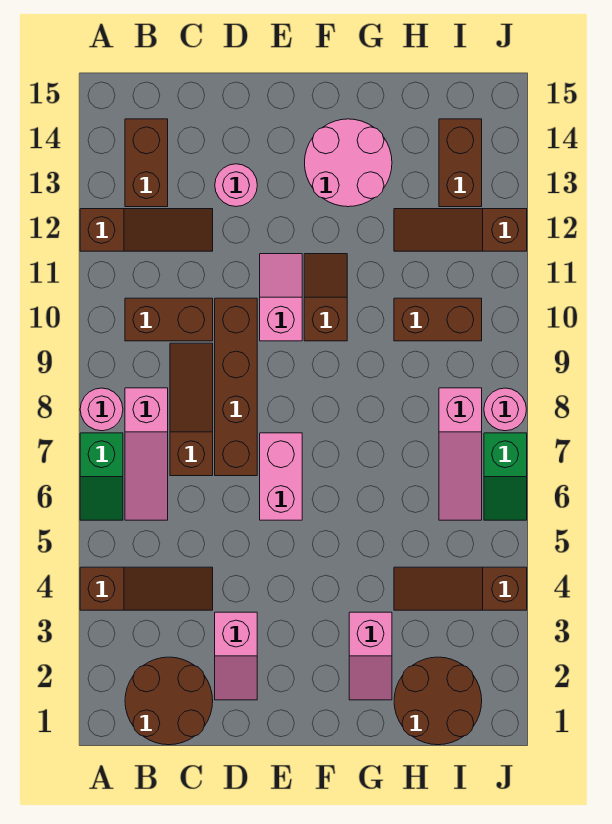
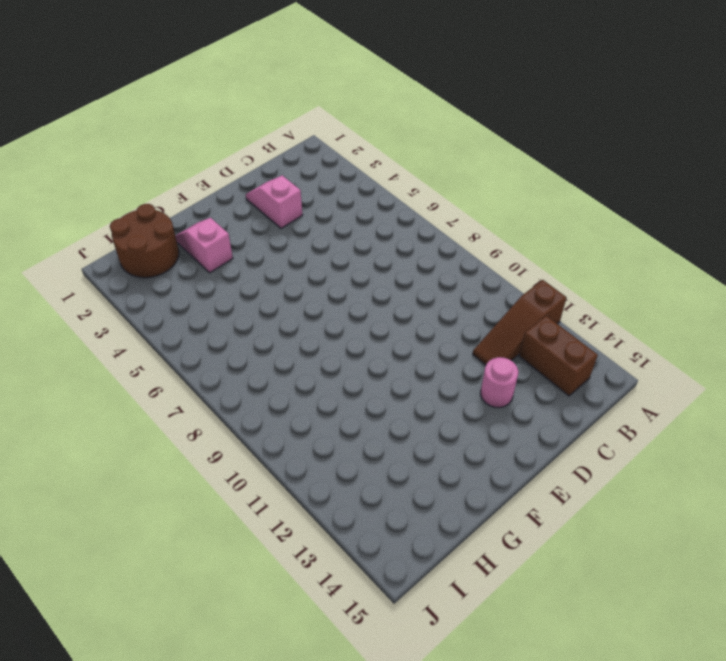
none -> brown slope A4:C4 level 1 top A
none -> green slope A6:A7 level 1 top 7
none -> pink round brick A8 level 1

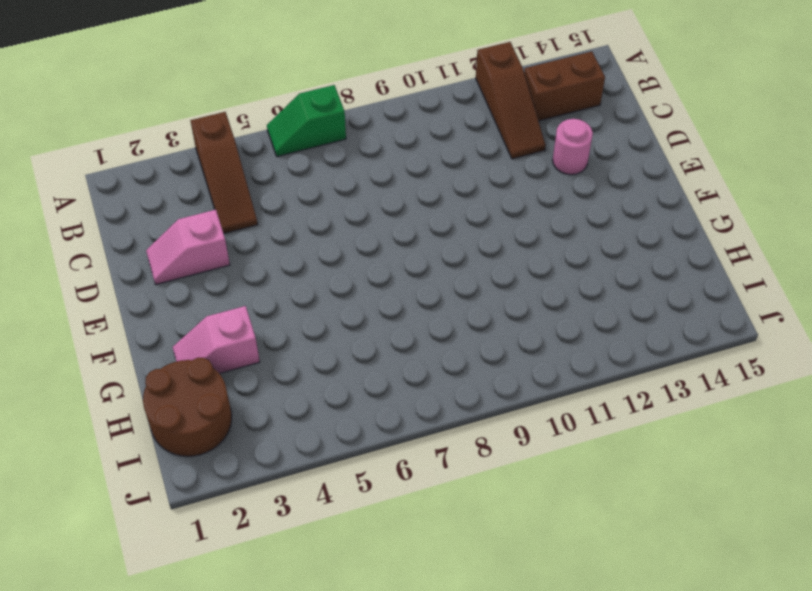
none -> pink round brick A8 level 1
none -> brown round brick B1:C2 level 1
none -> pink slope B6:B8 level 1 top 8

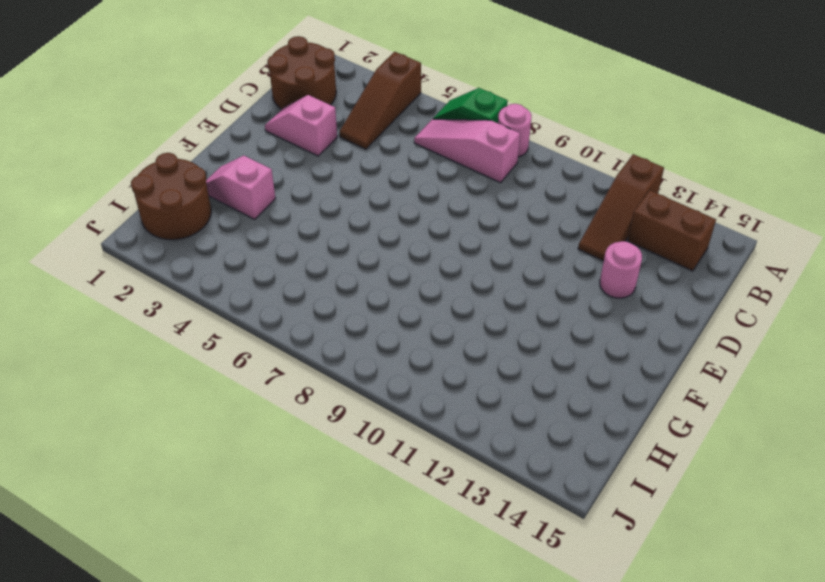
none -> brown brick B10:C10 level 1
none -> brown slope C7:C9 level 1 top 7
none -> brown brick D7:D10 level 1

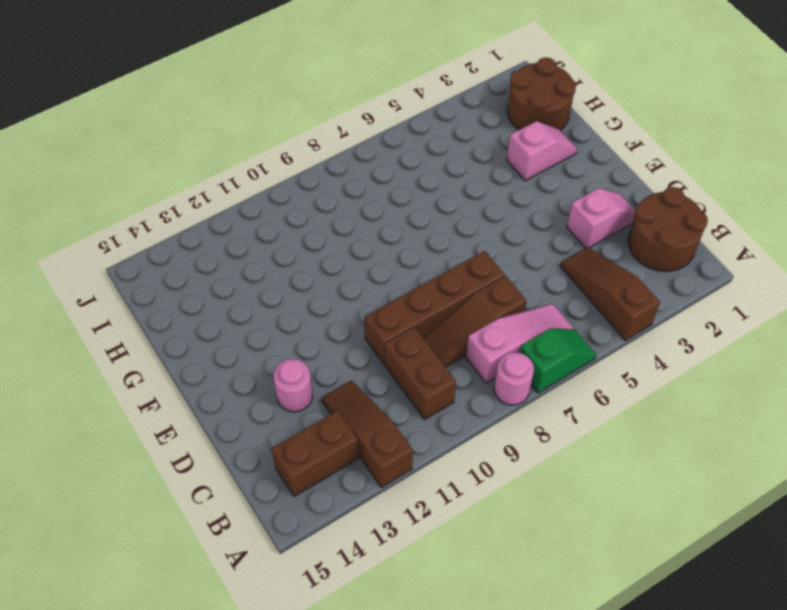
none -> pink brick E6:E7 level 1
none -> pink slope E10:E11 level 1 top 10
none -> brown slope F10:F11 level 1 top 10

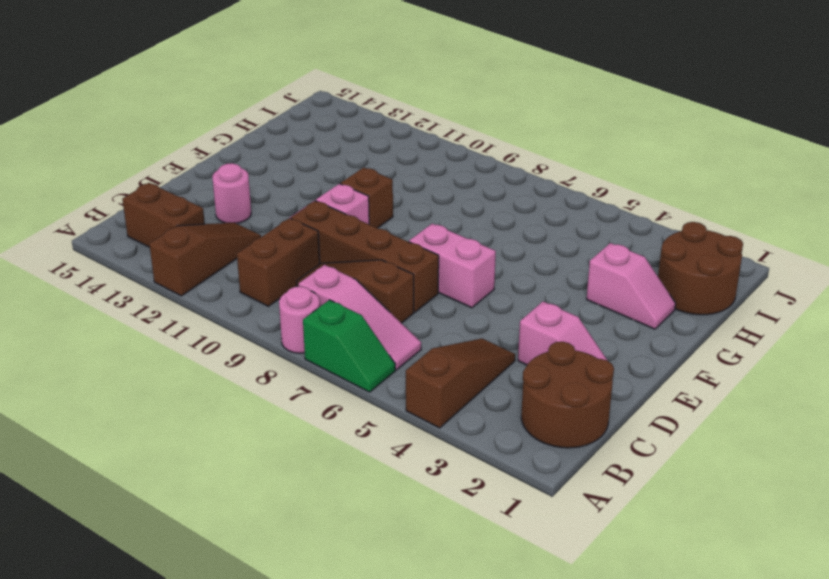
none -> pink round brick F13:G14 level 1
none -> brown slope H4:J4 level 1 top J
none -> brown brick H10:I10 level 1

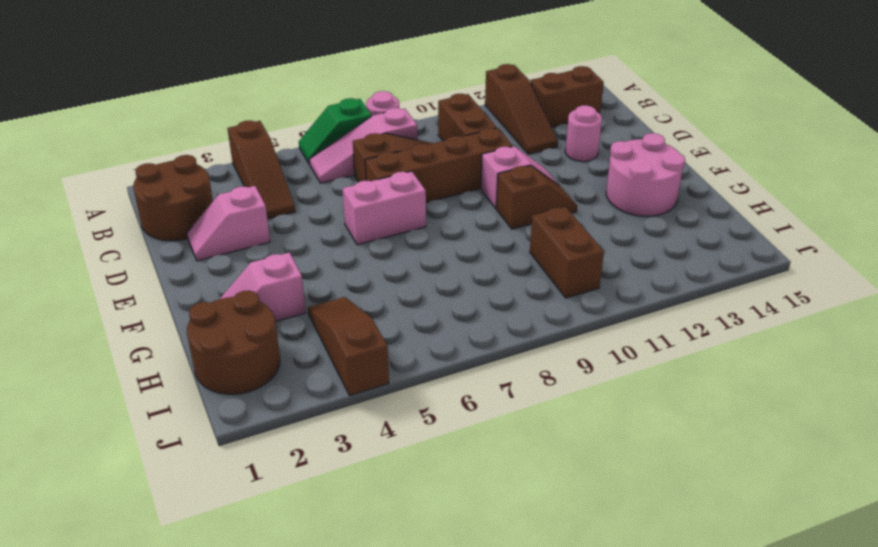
none -> brown slope H12:J12 level 1 top J
none -> pink slope I6:I8 level 1 top 8
none -> brown brick I13:I14 level 1

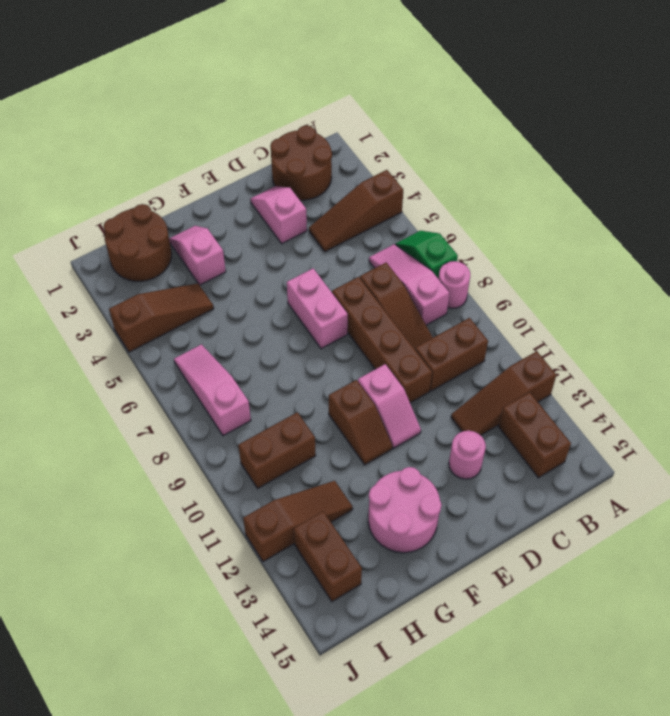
none -> green slope J6:J7 level 1 top 7
none -> pink round brick J8 level 1

